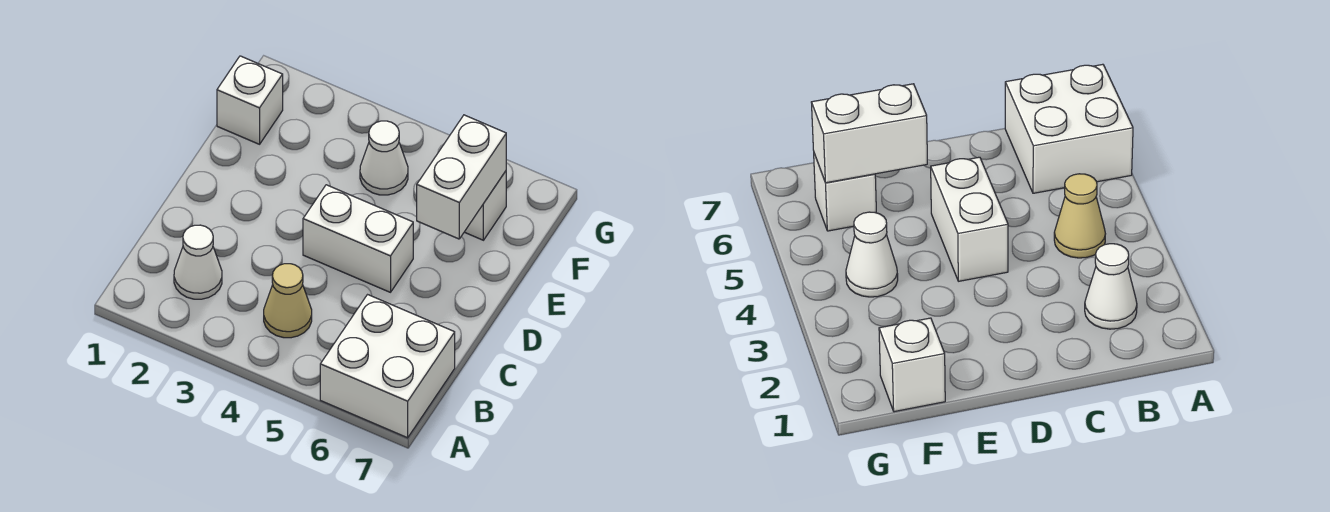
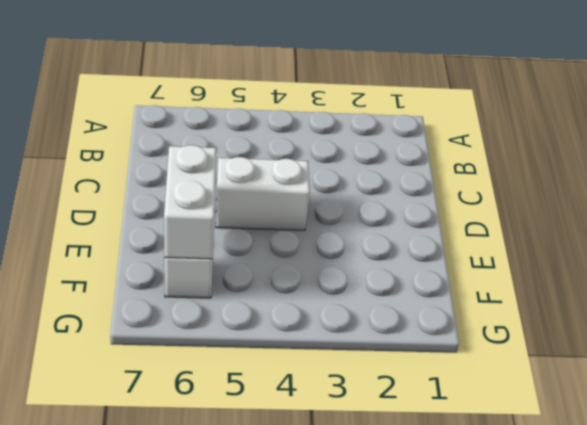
none -> white brick A6:B7 level 1
none -> white cone B2 level 1

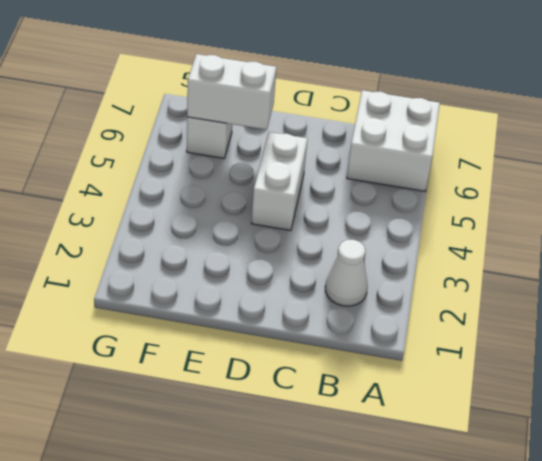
none -> tan cone B4 level 1
none -> white brick F1 level 1

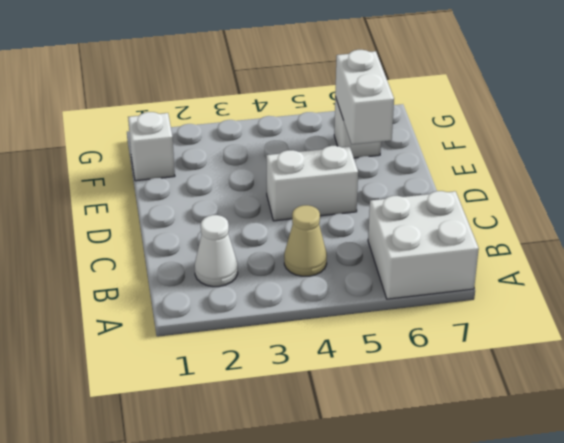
none -> white cone F4 level 1

